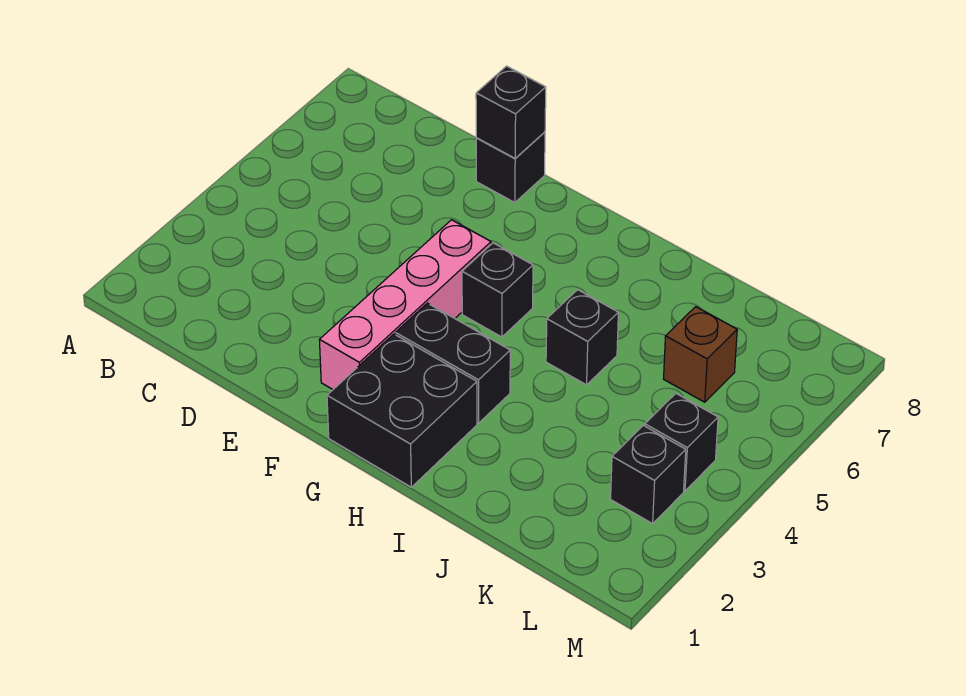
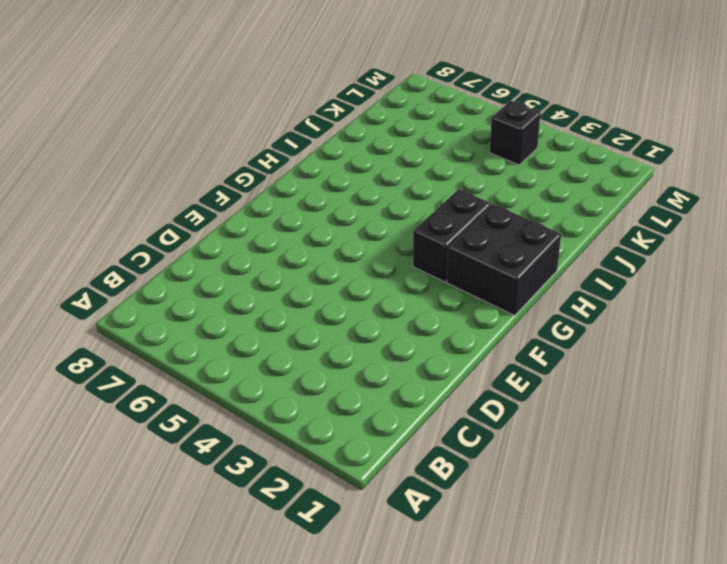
none -> black brick E8 level 1
none -> pink brick F2:F5 level 1

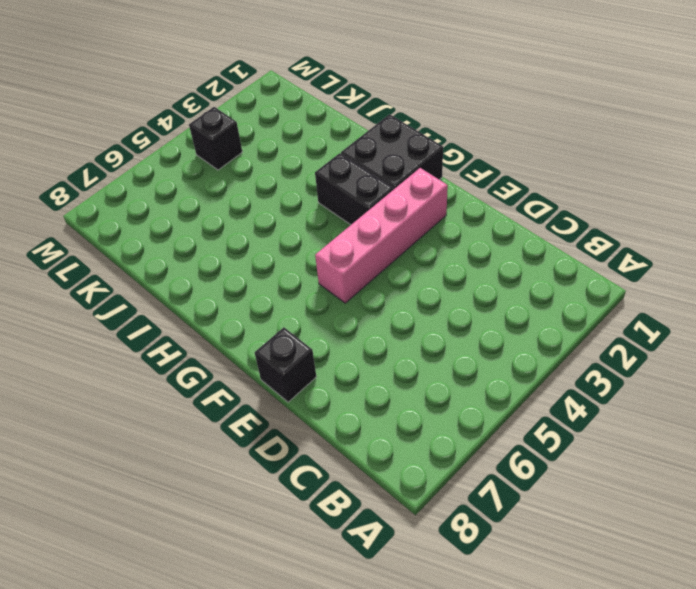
none -> black brick G5 level 1
none -> black brick I5 level 1

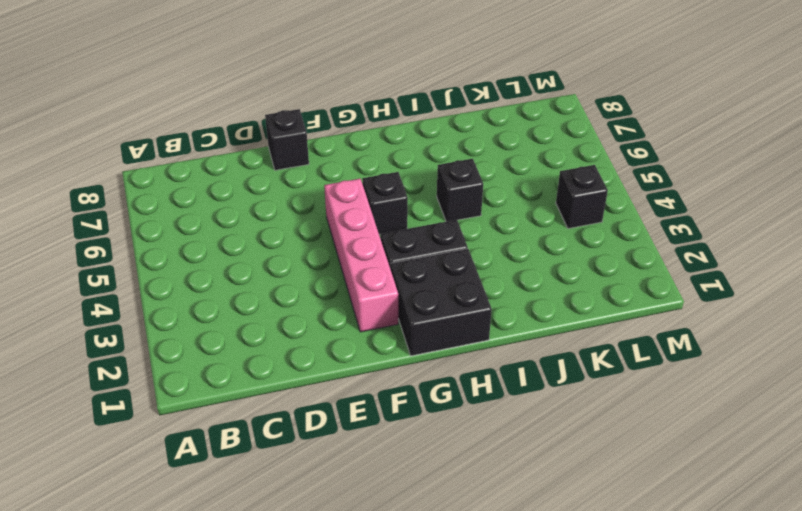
none -> brown brick K6 level 1
none -> black brick L3 level 1

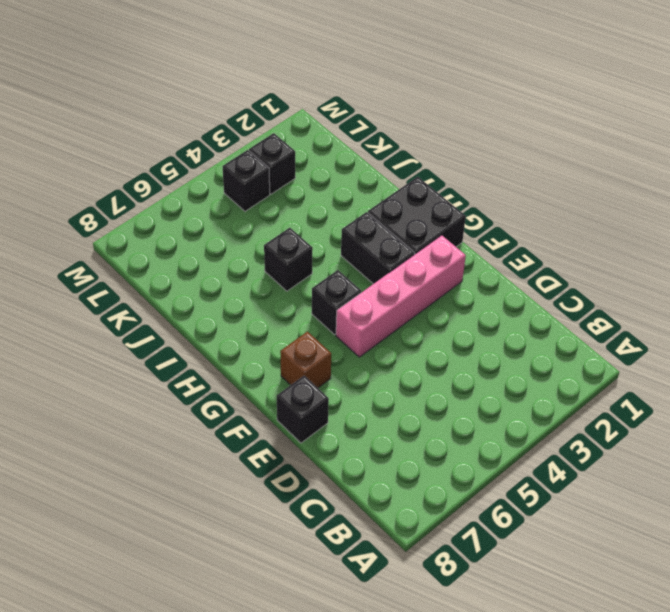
brown brick F7 level 1 -> brown brick K6 level 1
none -> black brick E8 level 2

